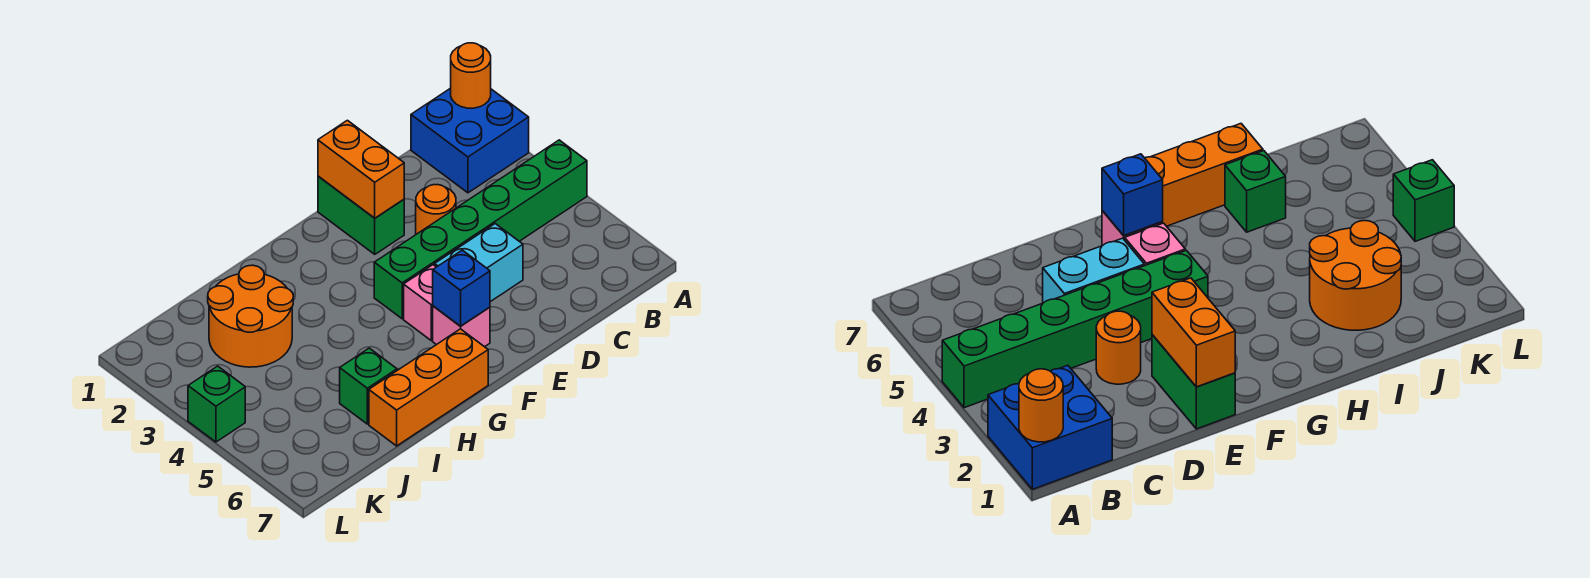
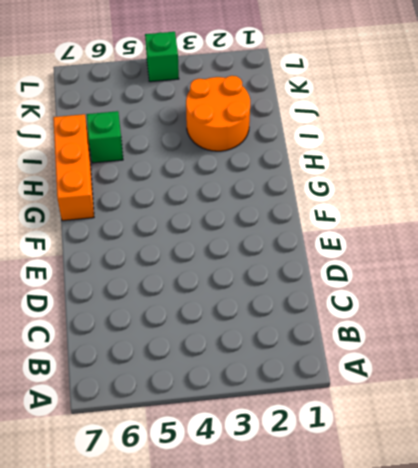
none -> blue brick A1:B2 level 1
none -> green brick A4:F4 level 1
none -> orange round brick D3 level 1

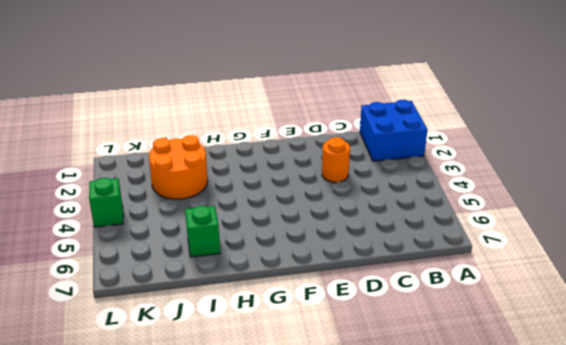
none -> green brick A4:F4 level 1
none -> cyan brick D5:E5 level 1
none -> green brick E1:E2 level 1

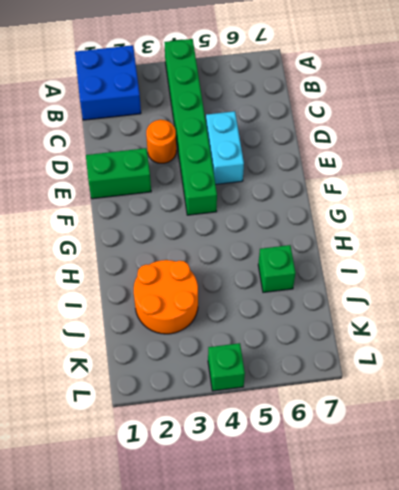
none -> pink brick F5 level 1
none -> pink brick F6 level 1
none -> orange brick G7:I7 level 1

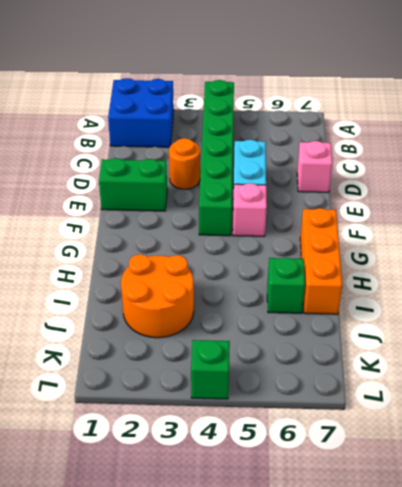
pink brick D7 level 1 -> pink brick F6 level 1
none -> orange round brick A1 level 2
none -> orange brick E1:E2 level 2
none -> blue brick F6 level 2

